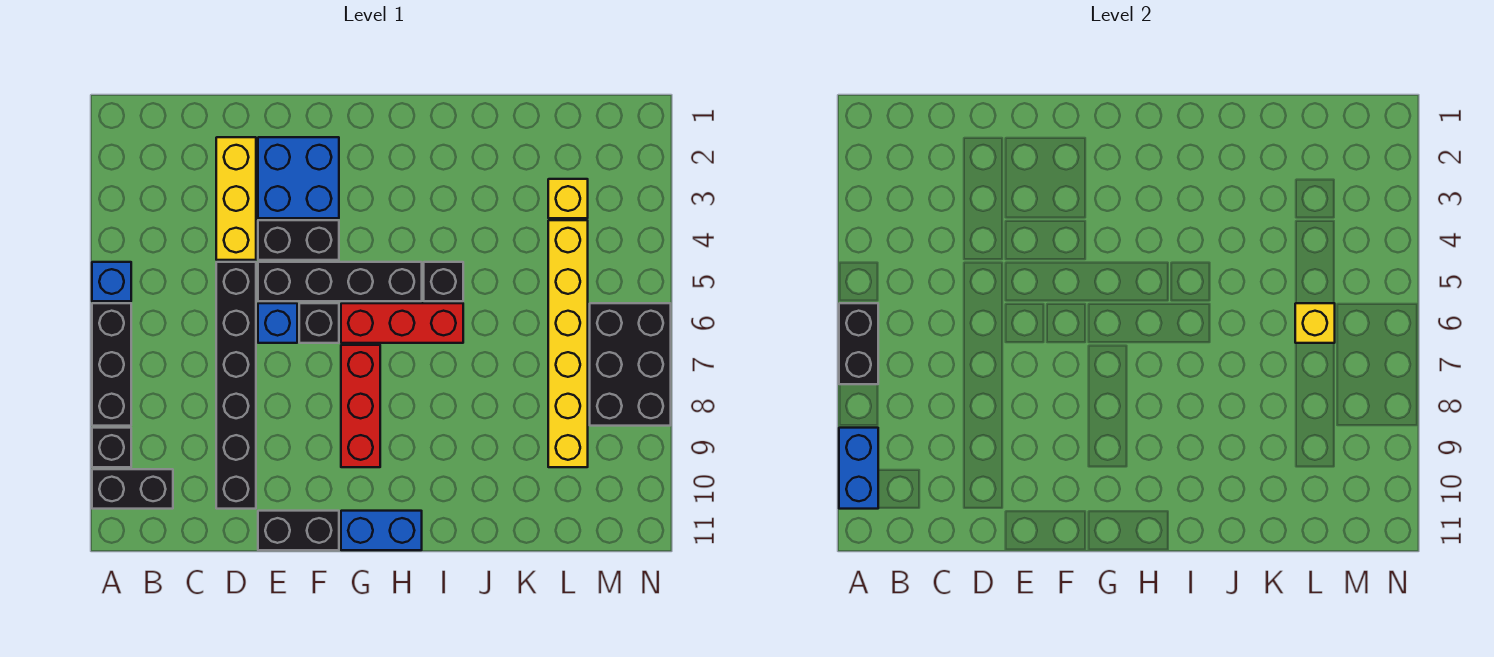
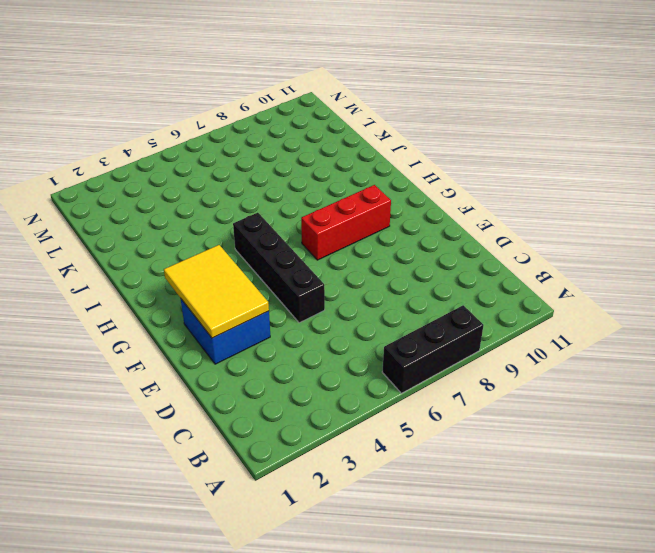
yellow tile E2:G3 level 2 -> none
none -> blue brick A5 level 1
none -> black brick A9 level 1
none -> black brick A10:B10 level 1

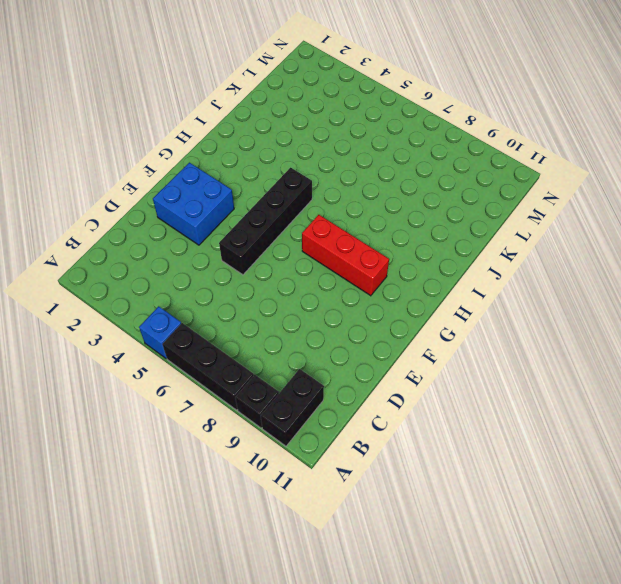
none -> yellow brick D2:D4 level 1
none -> black brick D5:D10 level 1
none -> black brick E4:F4 level 1

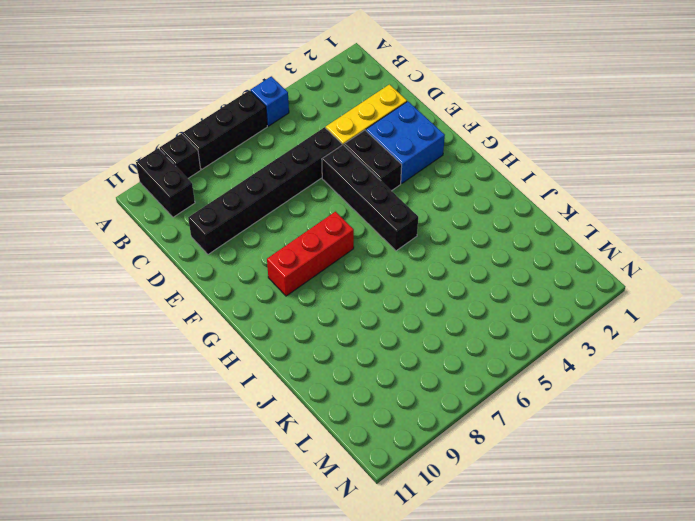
none -> blue brick E6 level 1
none -> black brick E11:F11 level 1
none -> black brick F6 level 1

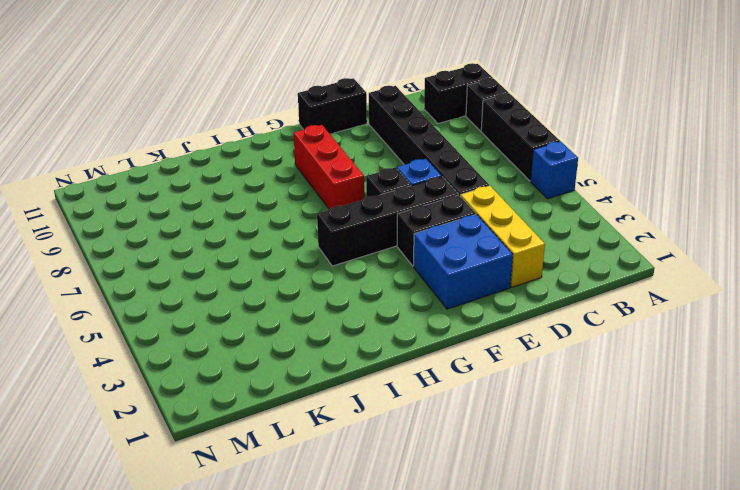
none -> red brick G6:I6 level 1
none -> blue brick G11:H11 level 1
none -> black brick I5 level 1

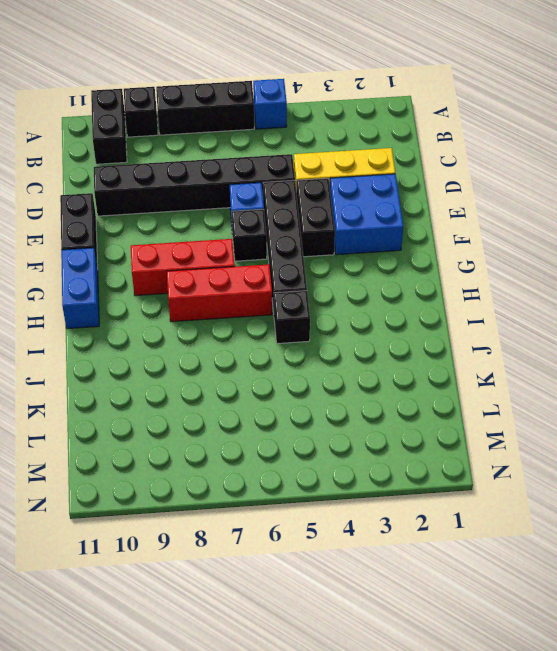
red brick H6:H8 level 1 -> red brick G6:I6 level 1
none -> yellow brick L3 level 1
none -> yellow brick L4:L9 level 1
none -> black brick M6:N8 level 1

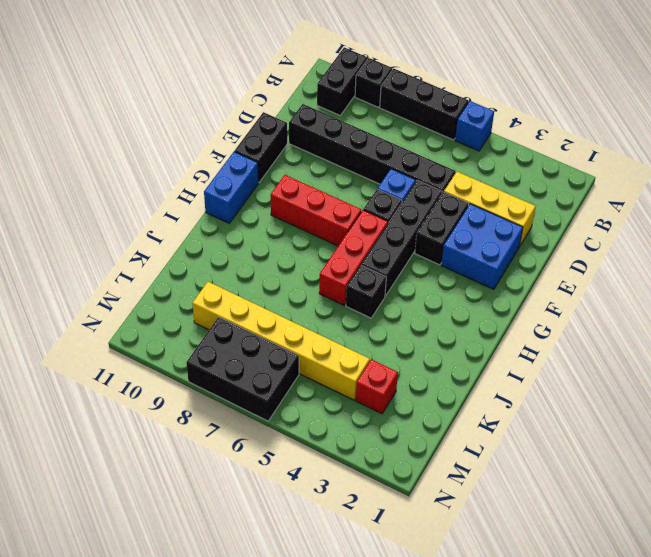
red brick L3 level 1 -> yellow brick L3 level 1
none -> black brick A6:A7 level 2
none -> blue brick A9:A10 level 2
none -> yellow brick L6 level 2

